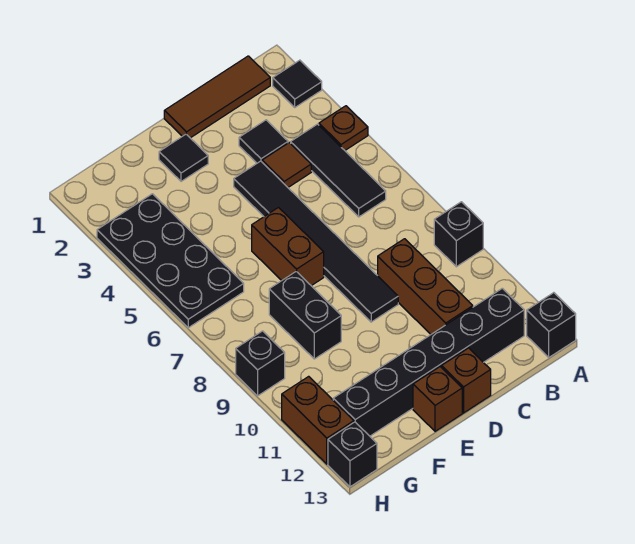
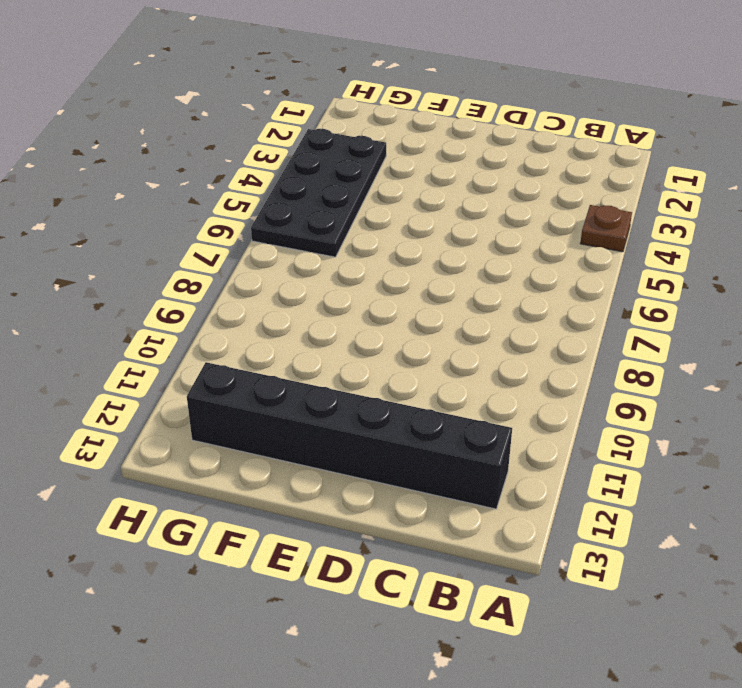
none -> black tile A2 level 1
none -> black brick A9 level 1
none -> black brick A13 level 1

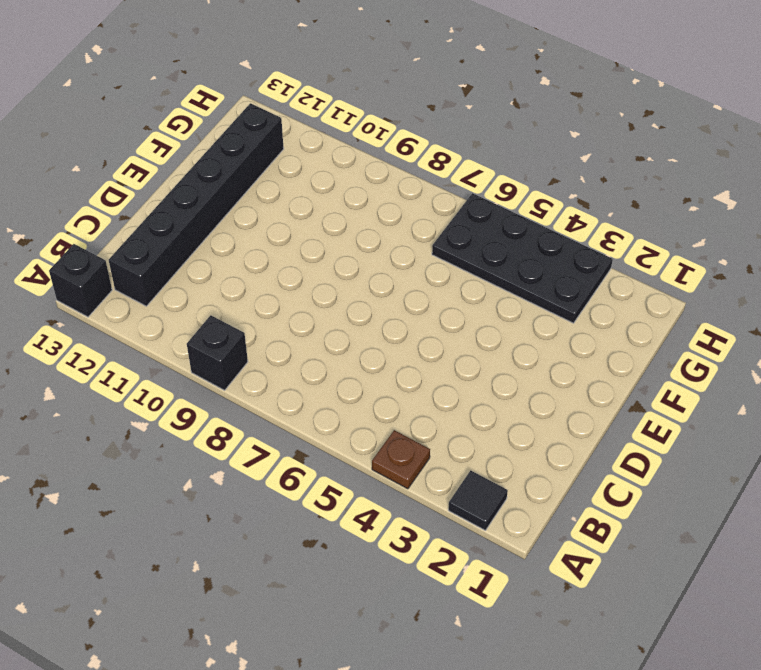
none -> brown tile B1:D1 level 1
none -> black tile B4:B6 level 1
none -> black tile C3 level 1

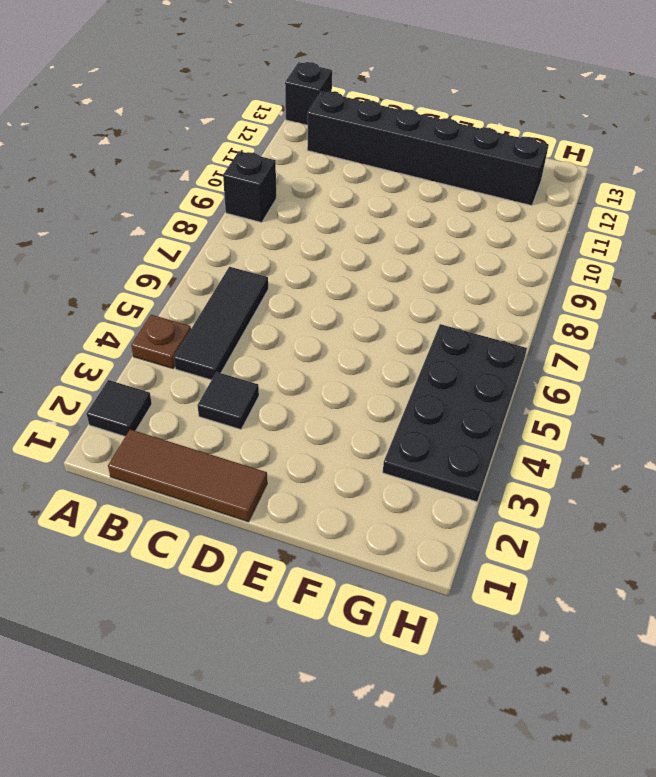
none -> brown tile C4 level 1
none -> brown brick C9:C11 level 1
none -> black tile D4:D9 level 1

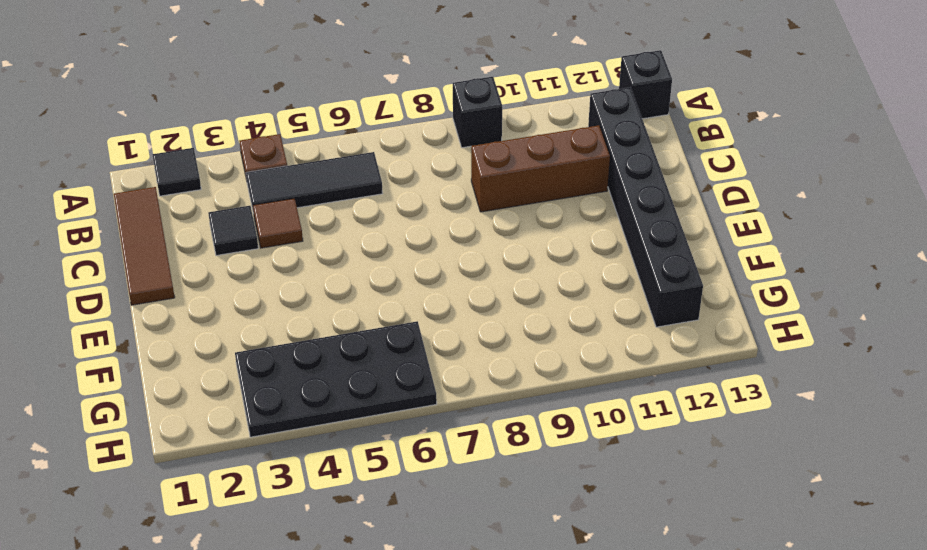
none -> black tile D4:D9 level 1
none -> brown brick D13 level 1
none -> black tile E2 level 1

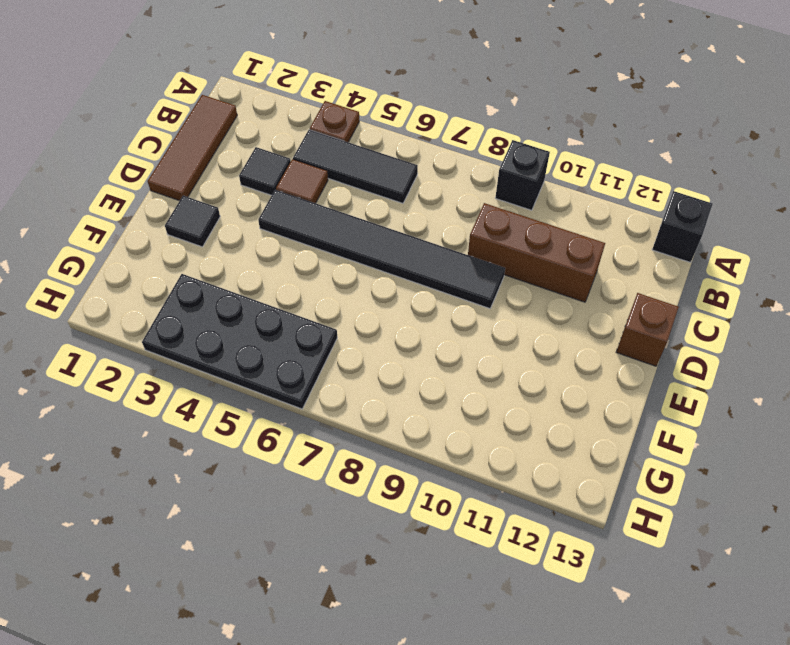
none -> black tile A2 level 1
none -> black brick B12:G12 level 1
none -> brown brick E6:E7 level 1

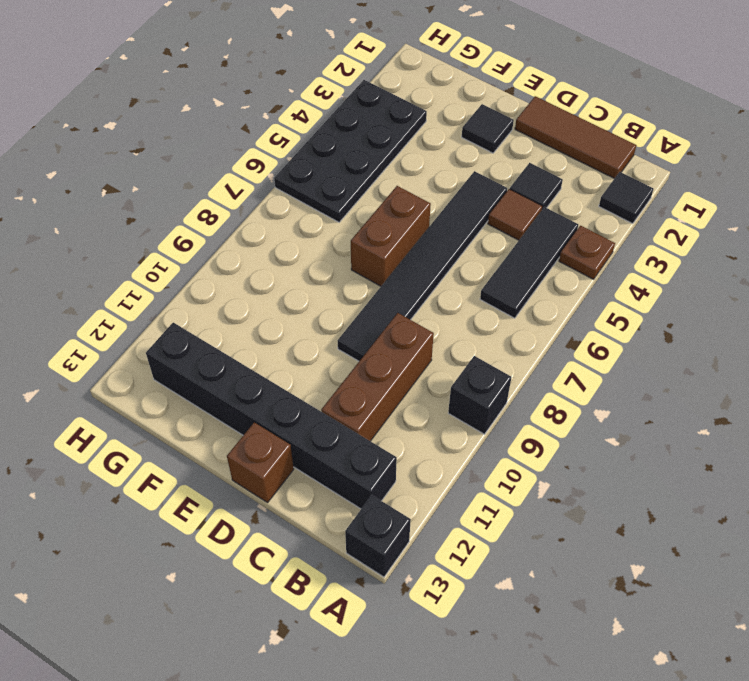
none -> brown brick E13 level 1
none -> black brick F8:F9 level 1
none -> black brick H9 level 1

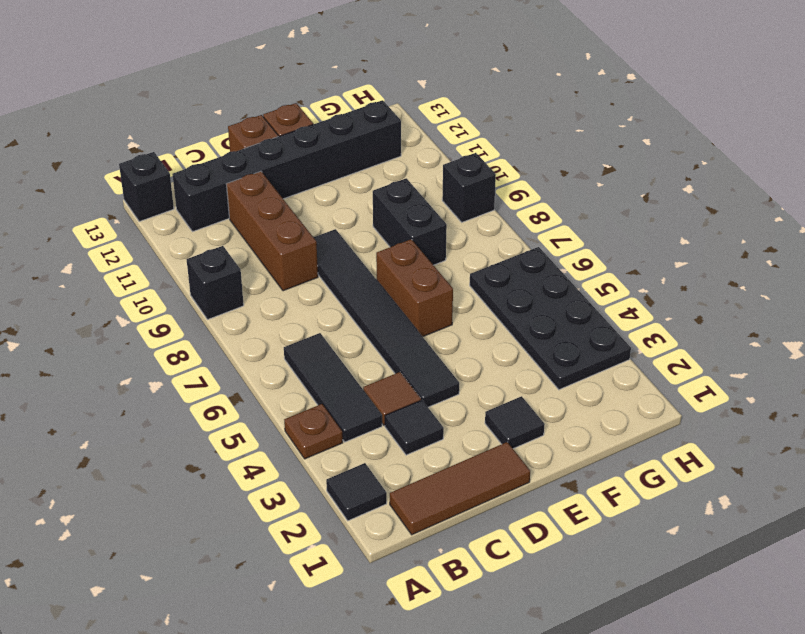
none -> brown brick H11:H12 level 1
none -> black brick H13 level 1

